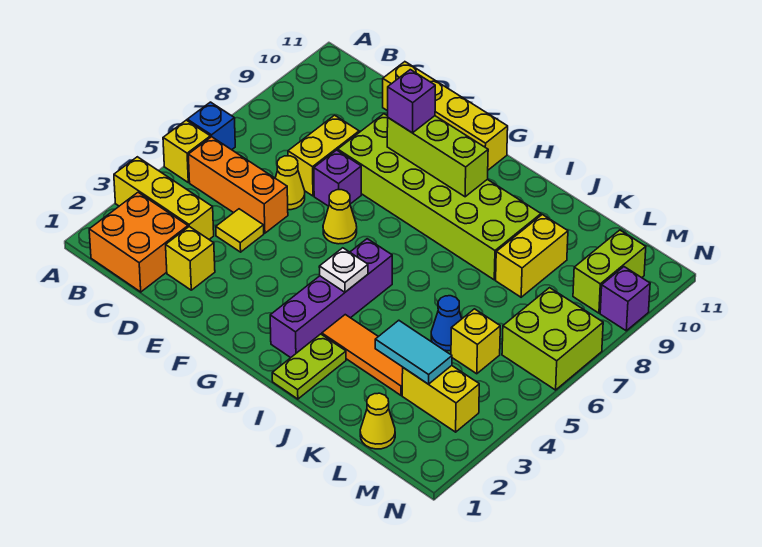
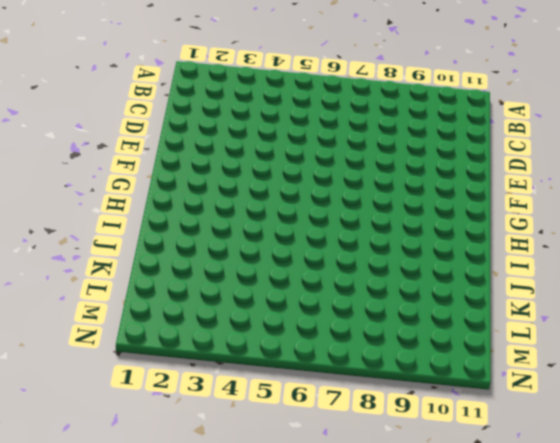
none -> yellow brick A3:C3 level 1
none -> yellow brick A5 level 1
none -> blue brick A6 level 1

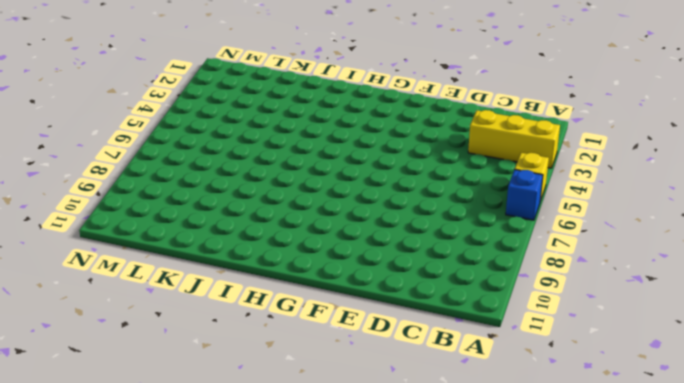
none -> orange brick B1:C2 level 1
none -> orange brick B5:D5 level 1
none -> yellow brick D2 level 1

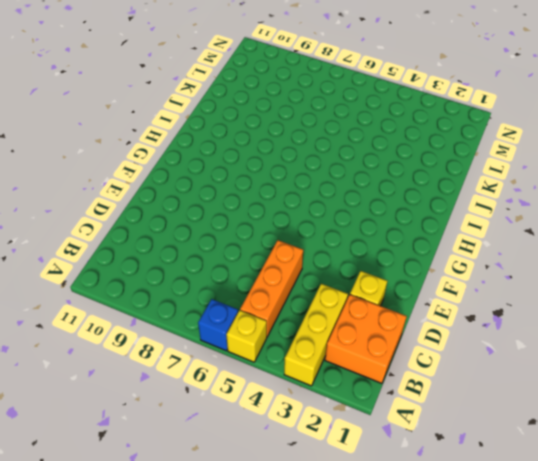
none -> yellow tile D4 level 1
none -> yellow cone D6 level 1
none -> yellow brick D7:D8 level 1

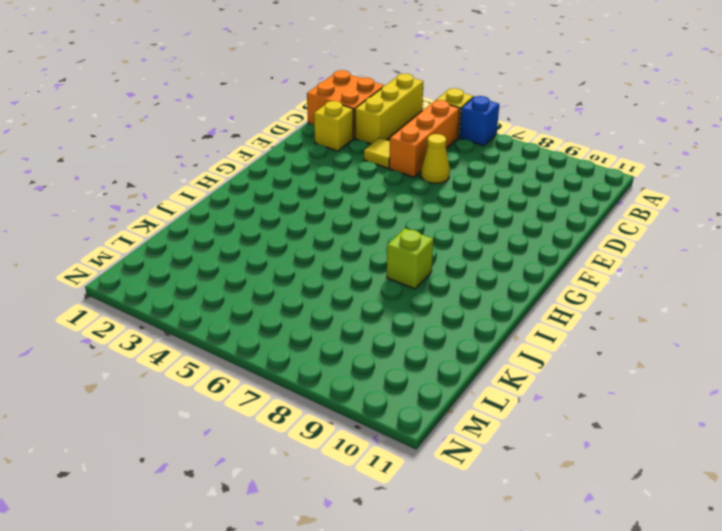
lime brick I8 level 1 -> lime brick E8:J9 level 1
none -> yellow brick D7:D8 level 1
none -> yellow brick D11:G11 level 1
none -> purple brick E7 level 1

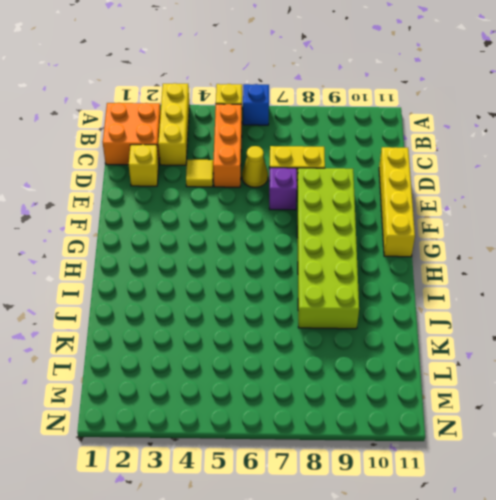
none -> yellow cone F6 level 1
none -> purple brick H2:H5 level 1
none -> lime plate I1:I2 level 1

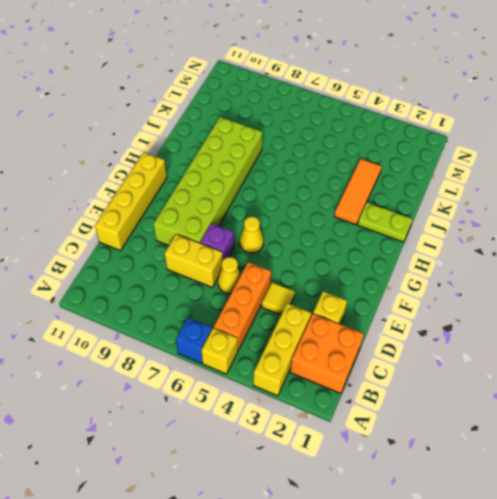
none -> purple brick H2:H5 level 1
none -> blue cone K5 level 1
none -> yellow brick K8:K9 level 1

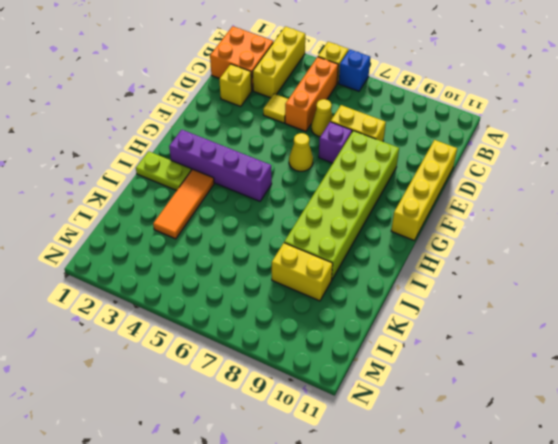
none -> blue cone K5 level 1
none -> yellow cone L1 level 1
none -> yellow brick L3:M3 level 1

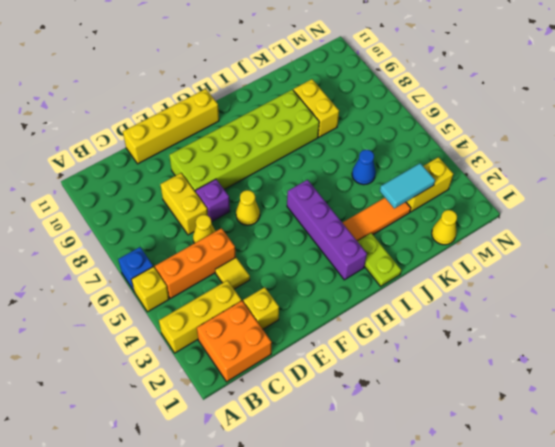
none -> yellow brick L5 level 1
none -> lime brick M6:N7 level 1
none -> lime brick M9:M10 level 1

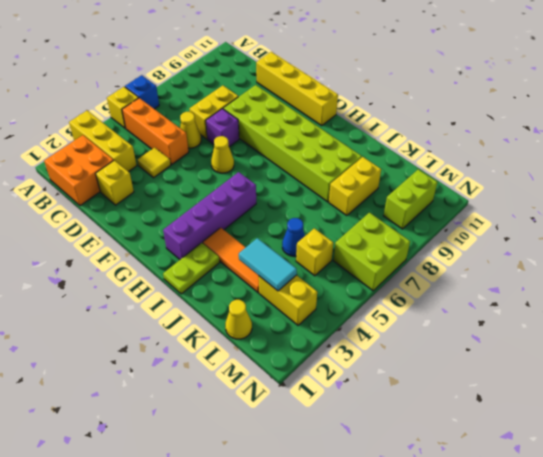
none -> purple brick N9 level 1
none -> lime brick F9:H9 level 2
none -> white plate H4 level 2

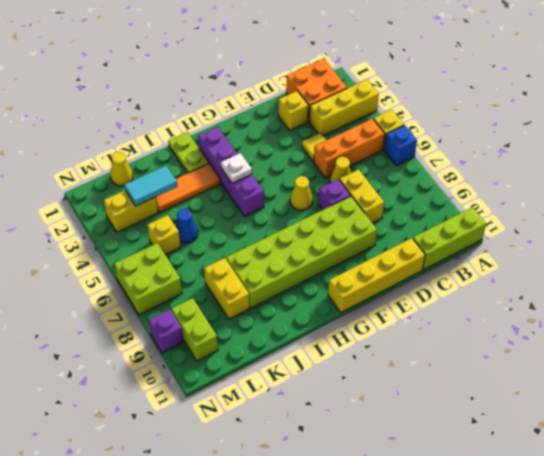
lime brick A11:C11 level 1 -> lime brick F9:H9 level 2
none -> purple brick F9 level 3

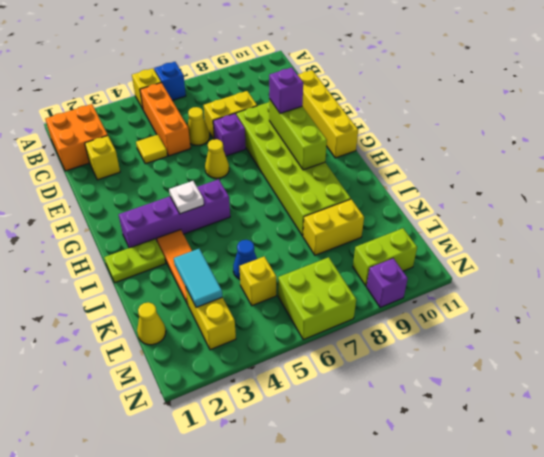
none -> yellow brick A3:C3 level 1

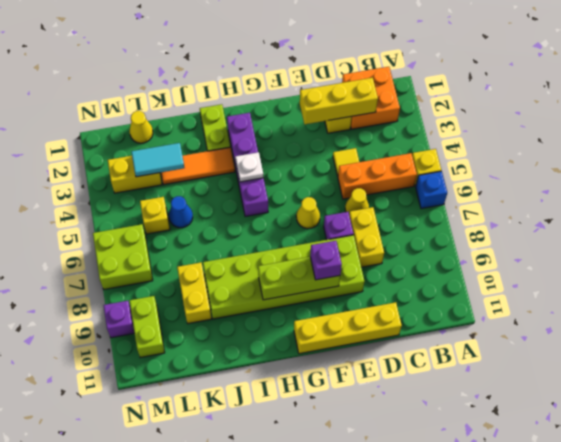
yellow brick C2:E2 level 2 -> yellow brick A3:C3 level 1

